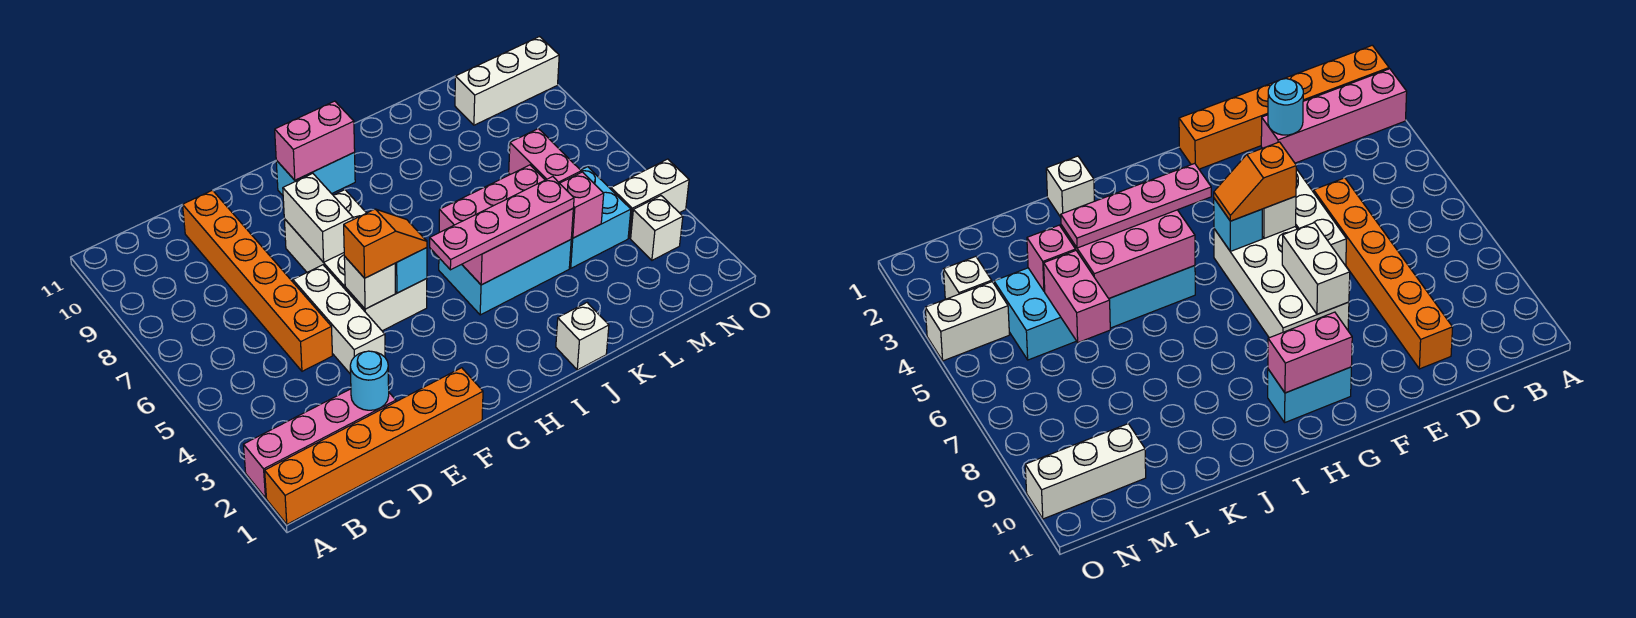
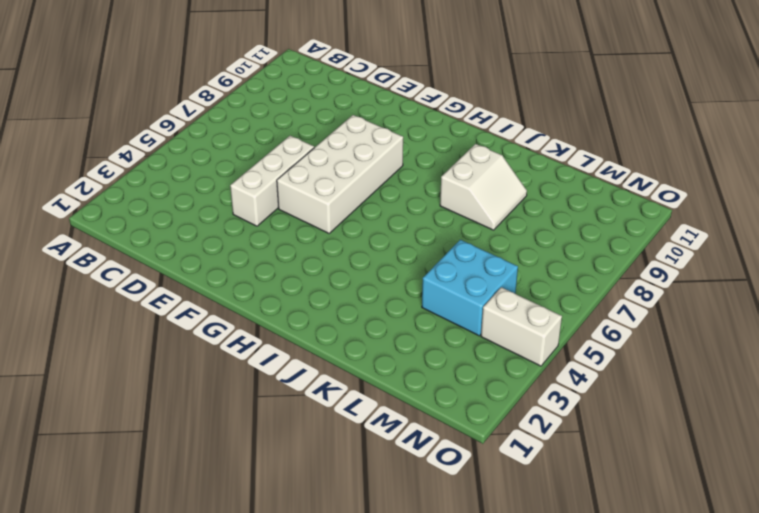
white slope J8:K9 level 1 top J -> none
none -> orange brick A1:F1 level 1
none -> pink brick A2:D2 level 1
none -> orange brick D5:D10 level 1

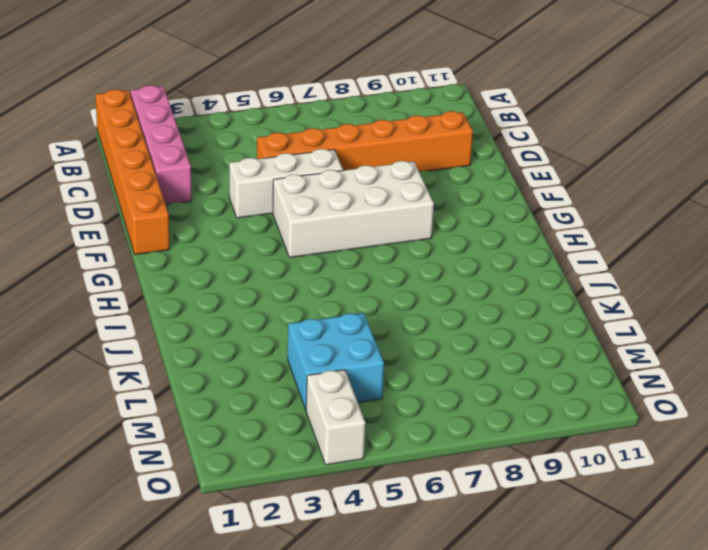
none -> cyan brick G10:H10 level 1
none -> cyan brick I4:K5 level 1
none -> white brick J1 level 1

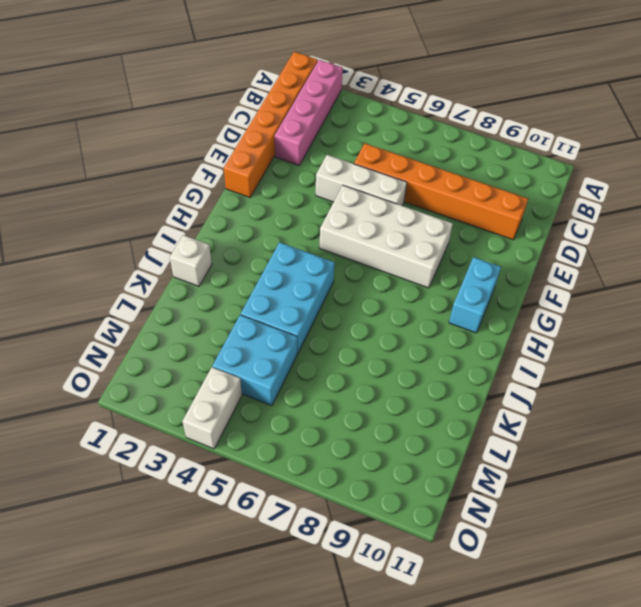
none -> white brick M10:O10 level 1
none -> white brick N3 level 1
none -> cyan round brick D2 level 2

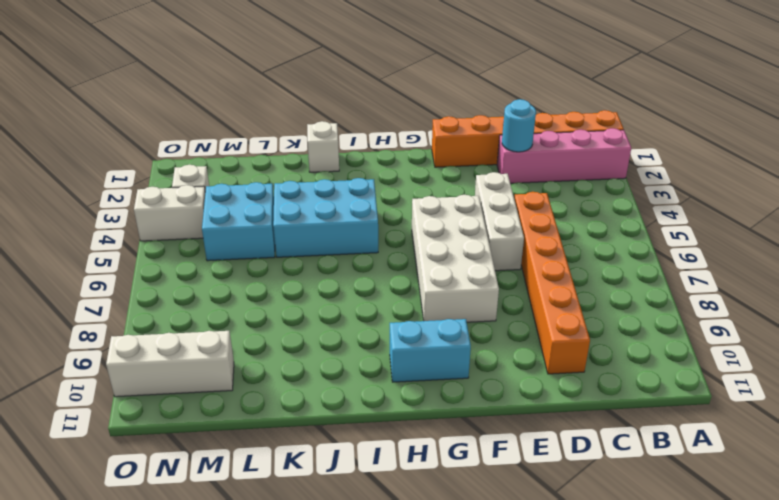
none -> white brick F5 level 2
none -> white brick F7:F8 level 2
none -> cyan brick G5 level 2

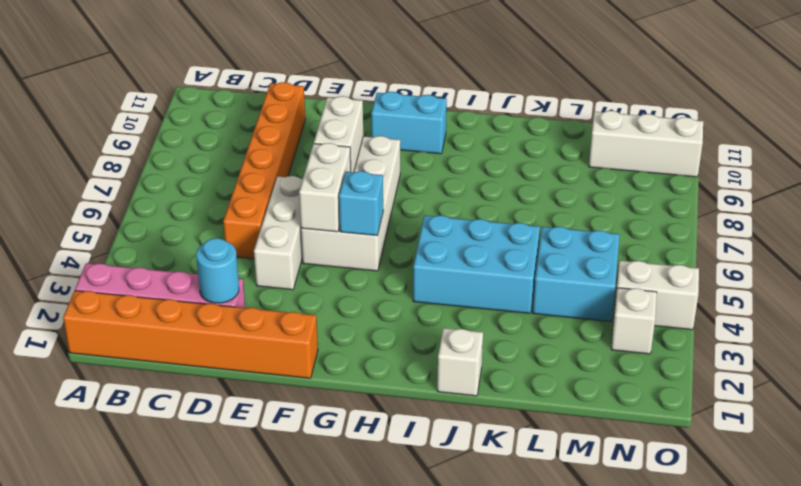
white brick F5:F6 level 2 -> white brick F5 level 2
none -> pink brick G10:H10 level 2
none -> pink brick I4:K5 level 2
none -> pink brick L4 level 2

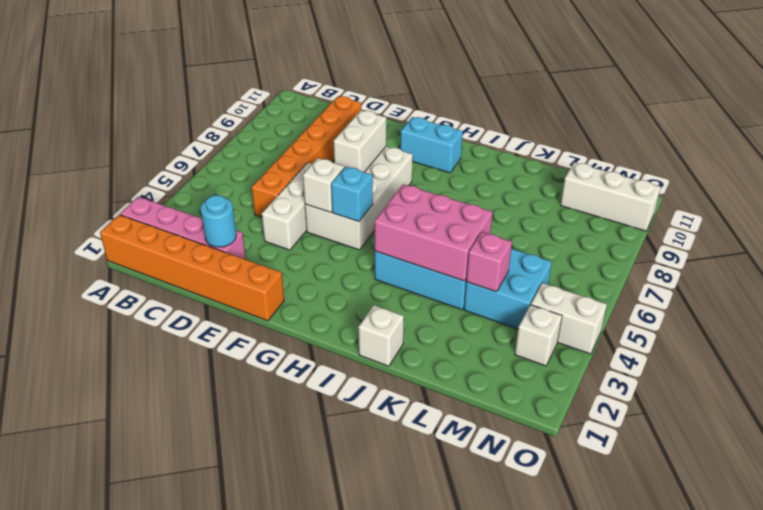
none -> pink brick G10:H10 level 2
none -> pink brick L5:L6 level 2
none -> orange slope F5:G5 level 3 top F

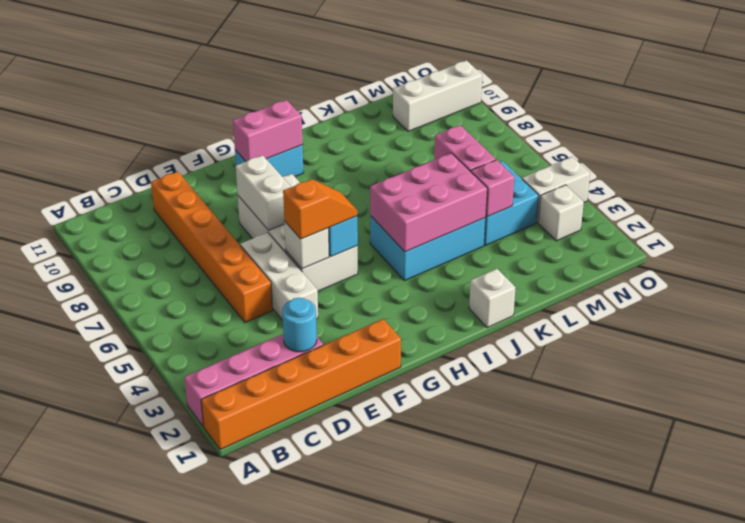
none -> pink plate H4:K4 level 3

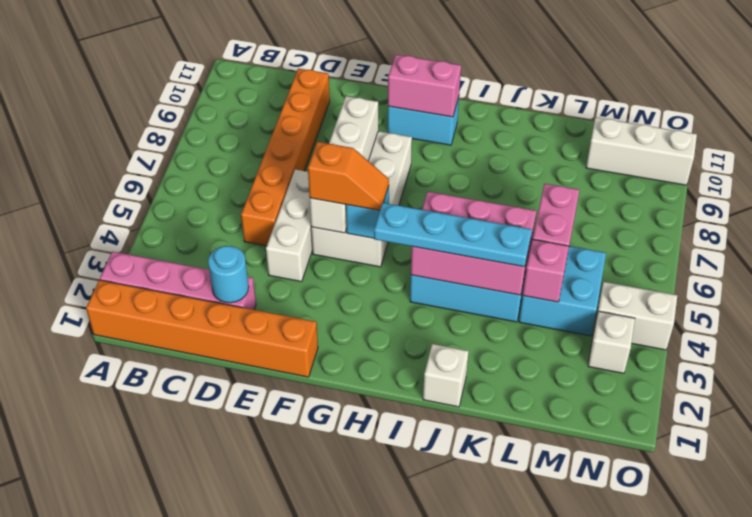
cyan plate H4:K4 level 3 -> pink plate H4:K4 level 3

